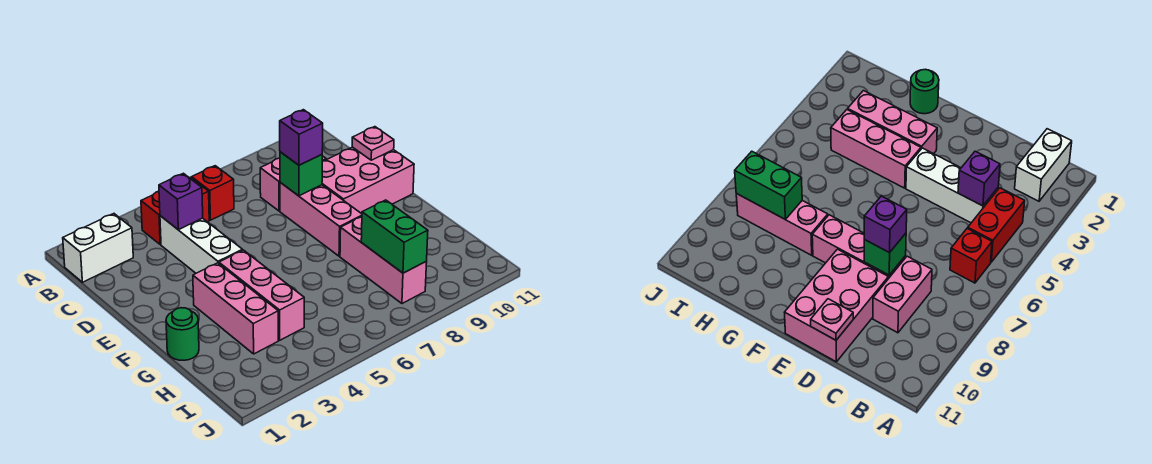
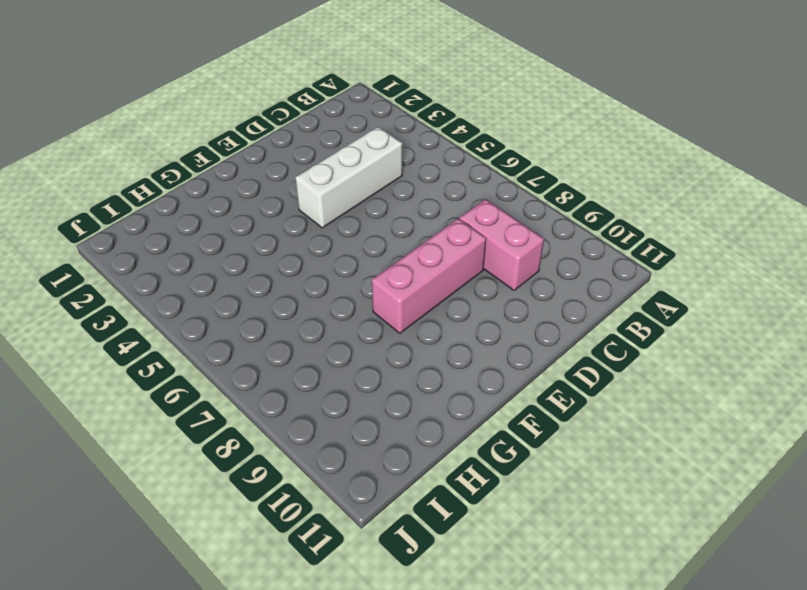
none -> white brick B1:B2 level 1
none -> red brick B4:B5 level 1
none -> red brick B6 level 1

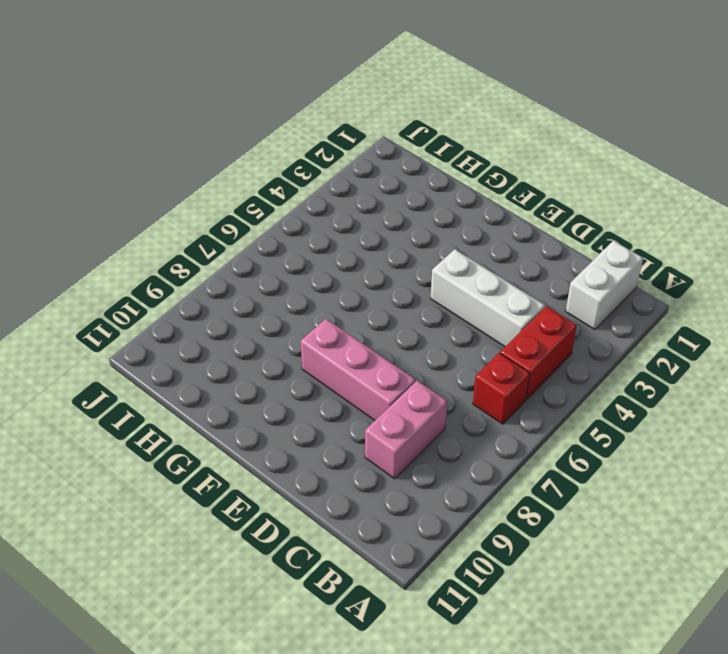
none -> pink brick D9:E11 level 1
none -> pink brick F3:H3 level 1
none -> pink brick F4:H4 level 1

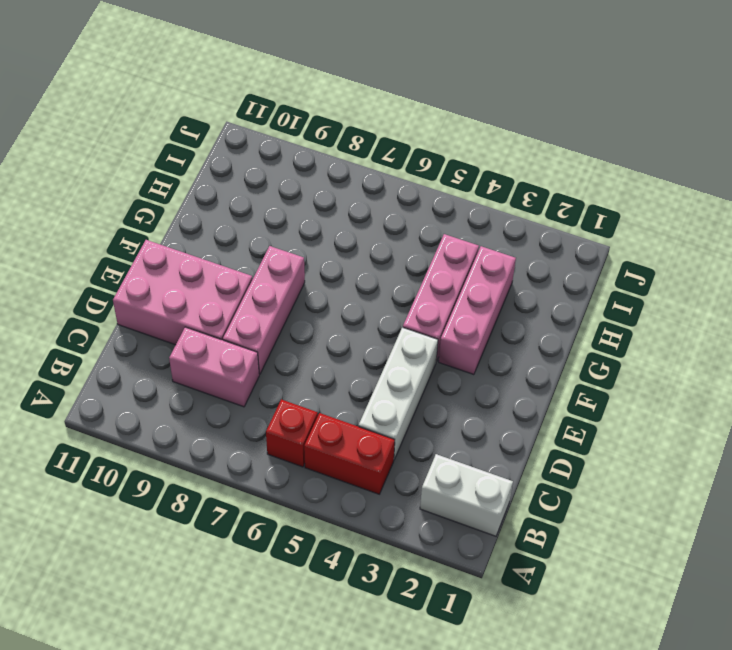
none -> green round brick G1 level 1
none -> pink brick G8:I8 level 1
none -> purple brick C4 level 2

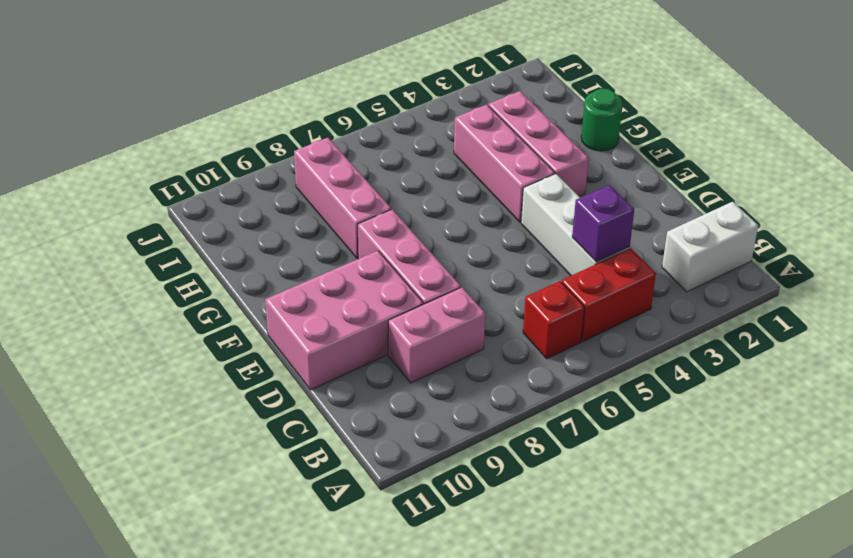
none -> green brick D8 level 2
none -> pink plate D11 level 2
none -> green brick H8:I8 level 2

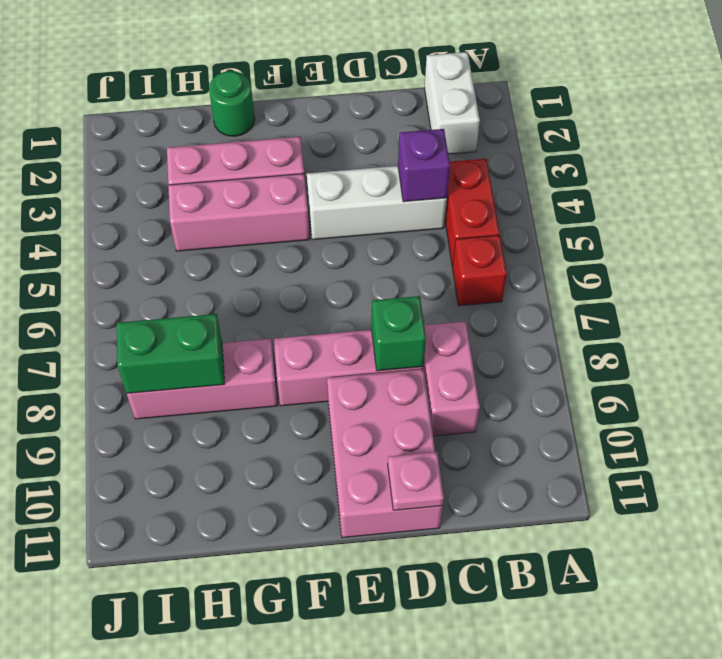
none -> purple brick D8 level 3

